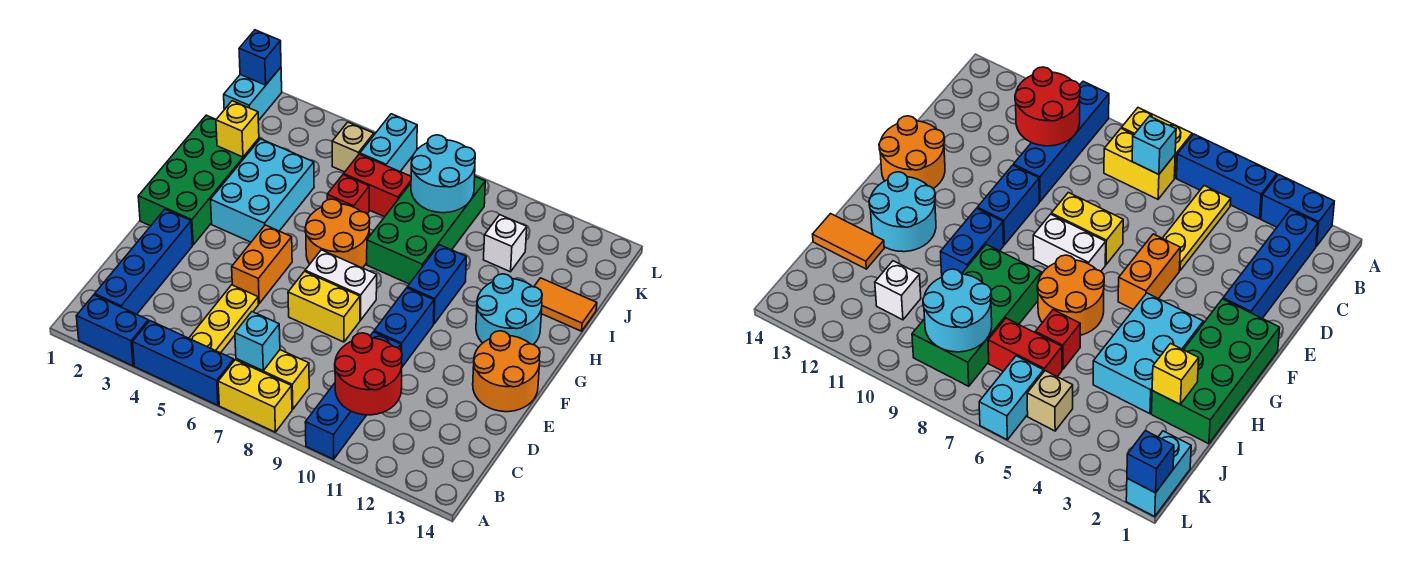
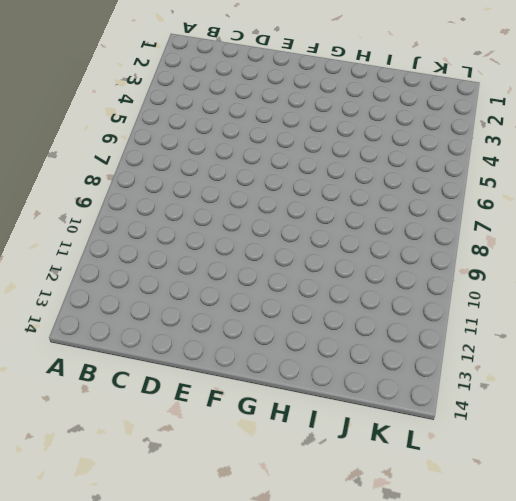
none -> blue brick A2:A3 level 1
none -> blue brick A4:A6 level 1
none -> yellow brick A7:A8 level 1
none -> blue brick A10:D10 level 1

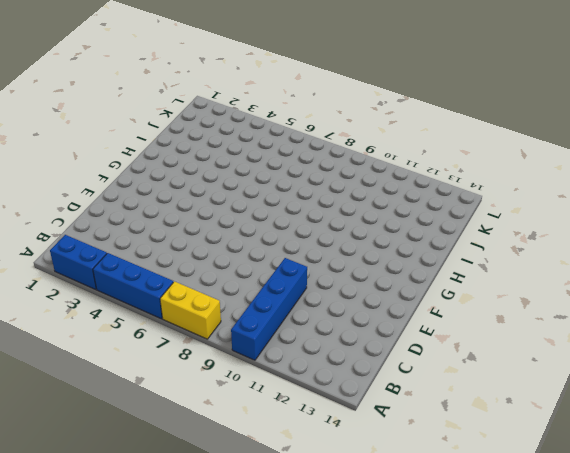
none -> blue brick B2:E2 level 1
none -> yellow plate B5:D5 level 1
none -> yellow brick B7:B8 level 1
none -> orange brick E5:F5 level 1

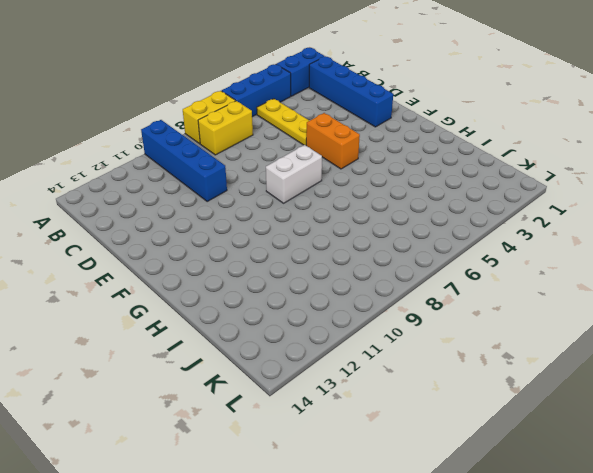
none -> yellow brick E7:E8 level 1
none -> blue brick E10:F10 level 1
none -> orange round brick E13:F14 level 1
none -> green brick F1:I2 level 1

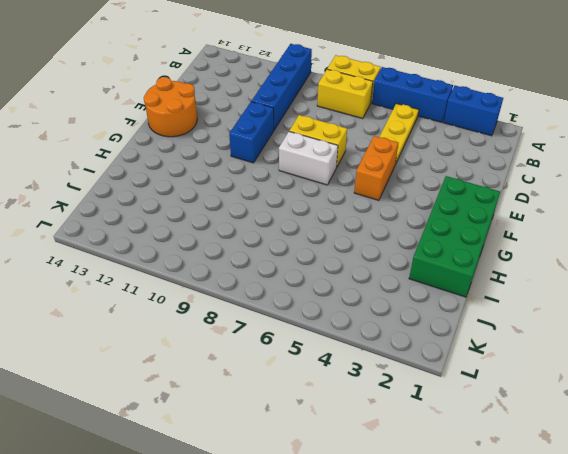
none -> blue brick B2:E2 level 1
none -> cyan brick G3:I4 level 1
none -> orange round brick G6:H7 level 1
none -> blue brick G10:H10 level 1

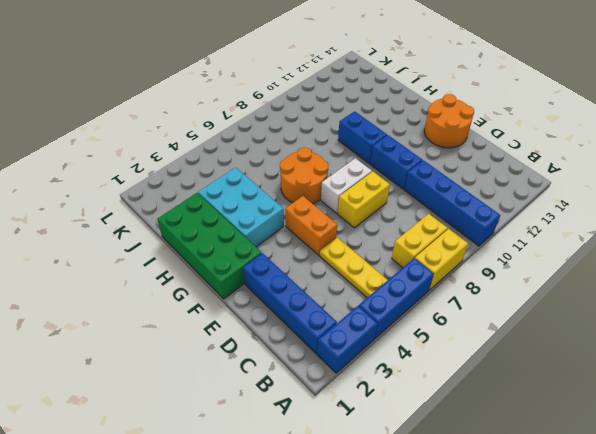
none -> cyan round brick G12:H13 level 1
none -> green brick H8:K9 level 1
none -> red brick I6 level 1
none -> orange tile I13:I14 level 1

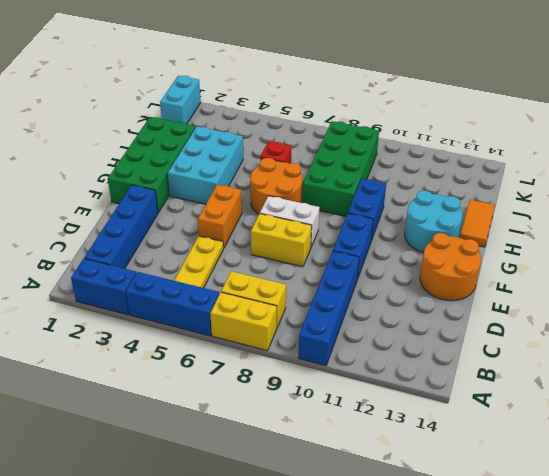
orange tile H14:I14 level 1 -> orange tile I13:I14 level 1
none -> red brick J6:J7 level 1
none -> white brick J11 level 1
none -> tan brick K5 level 1
none -> cyan brick K6:L6 level 1

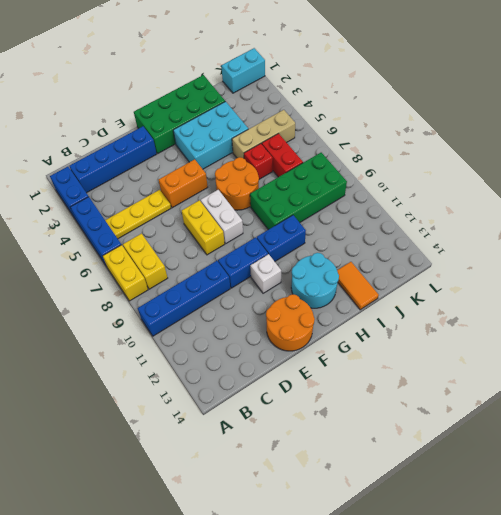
white brick F11 level 1 -> white brick J11 level 1
tan brick I5:K5 level 1 -> tan brick K5 level 1
none -> cyan brick K6:L6 level 1
none -> cyan brick B7 level 2
none -> red round brick B10:C11 level 2
none -> yellow brick I2 level 2

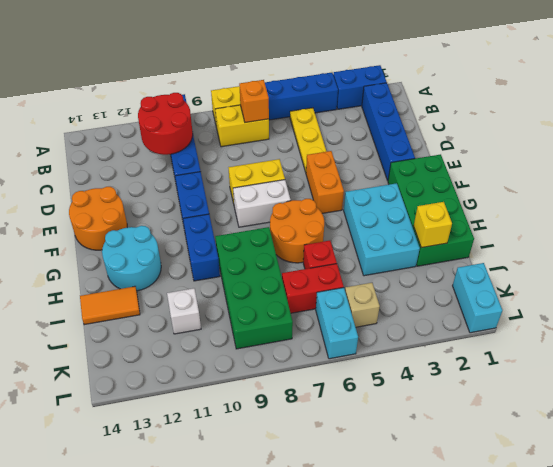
orange brick B7 level 2 -> cyan brick B7 level 2
none -> cyan round brick J8:K9 level 2
none -> blue brick L1 level 2

